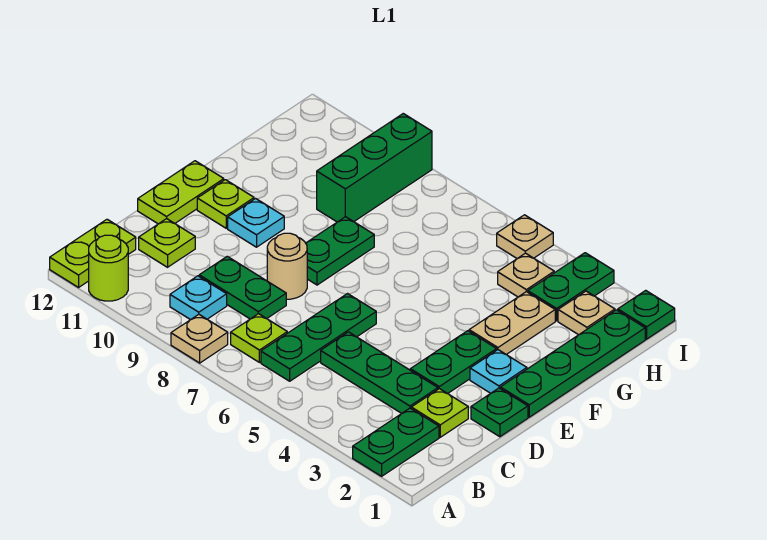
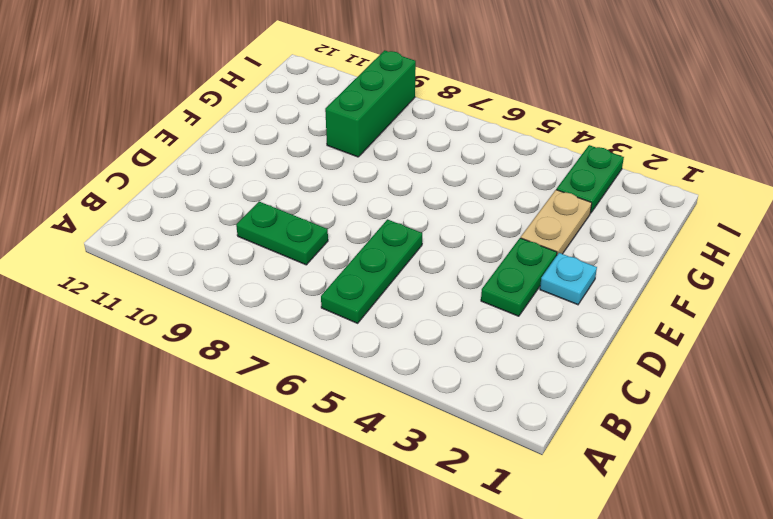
none -> green plate A2:B2 level 1
none -> tan plate A8 level 1
none -> lime round brick A11 level 1

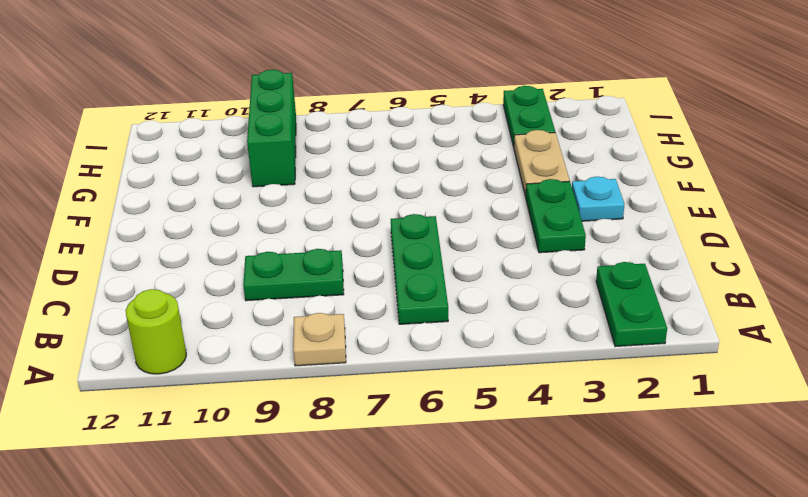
none -> lime plate A12:B12 level 1
none -> lime plate B7 level 1
none -> cyan plate B9 level 1

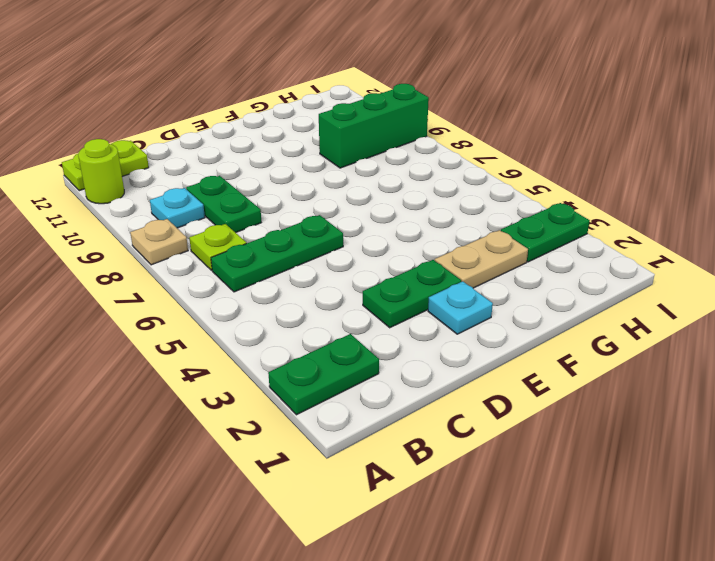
none -> lime plate C2 level 1
none -> green plate C3:C5 level 1
none -> lime plate C11 level 1

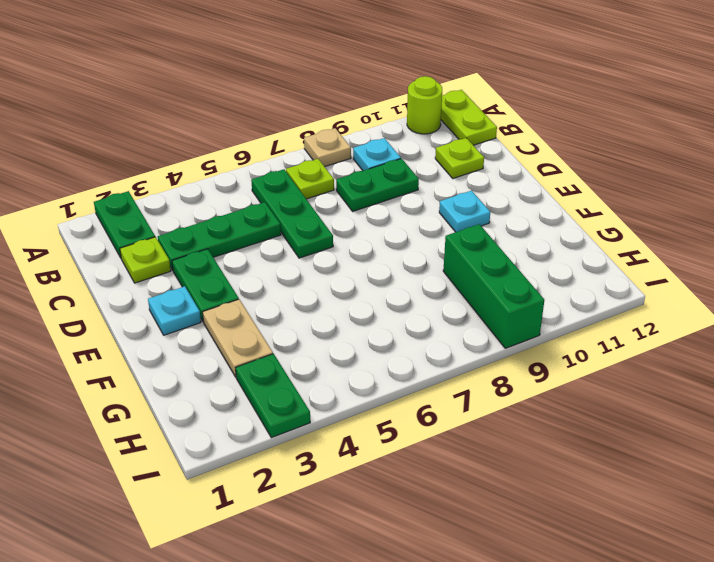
none -> green plate D1 level 1
none -> tan round brick D8 level 1
none -> lime plate D12:E12 level 1

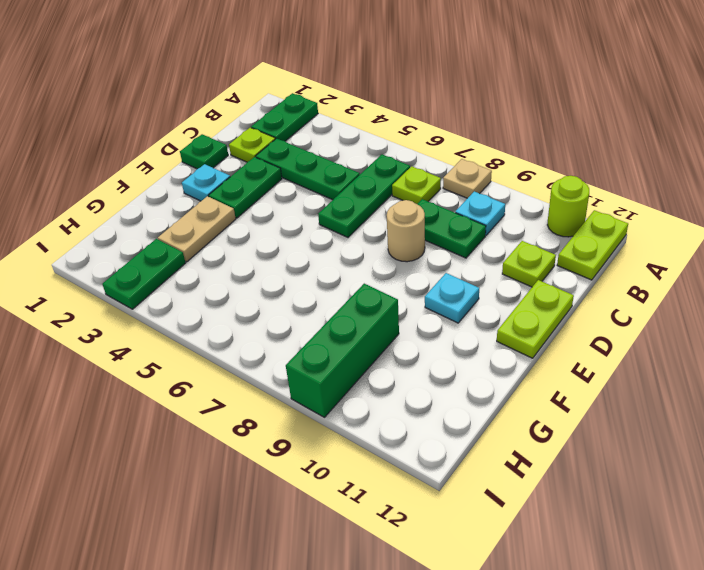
none -> green plate E1:H1 level 1
none -> green plate E8:F8 level 1
none -> lime plate E11 level 1

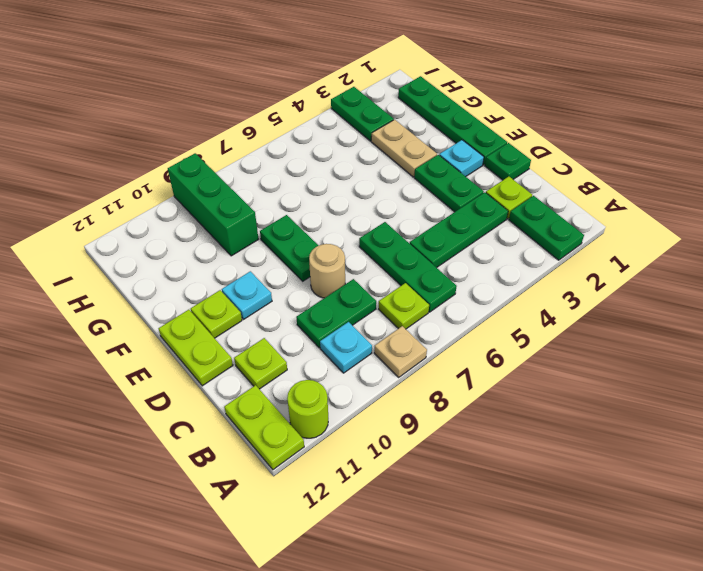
none -> tan plate H2 level 1
none -> tan plate H4 level 1
none -> green plate I1 level 1

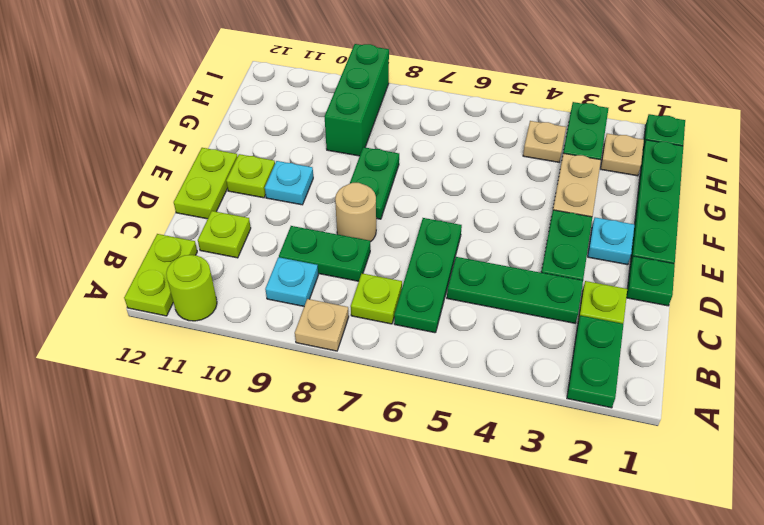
none -> tan plate I5 level 1

